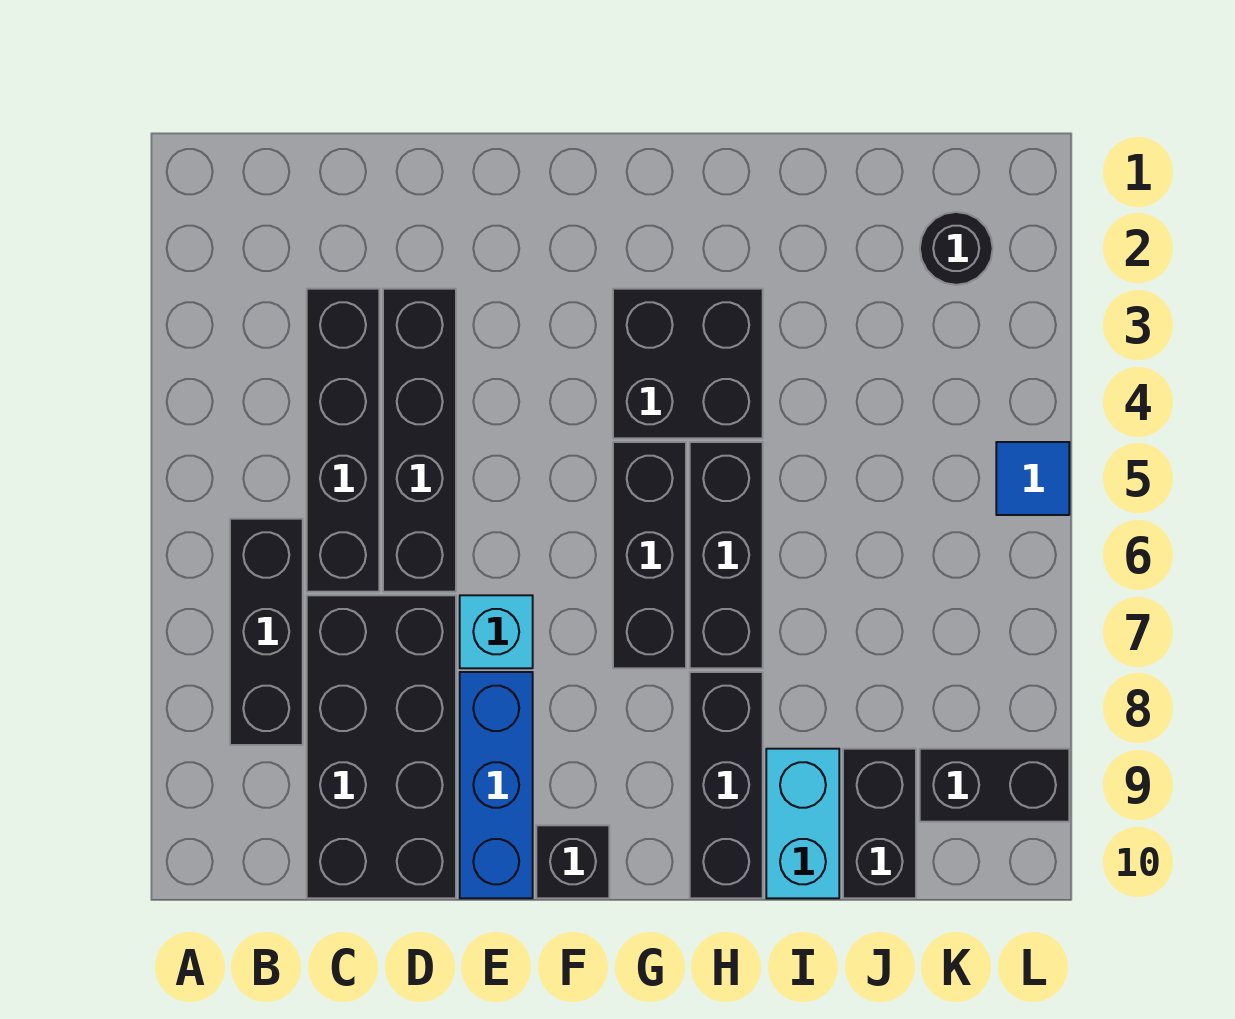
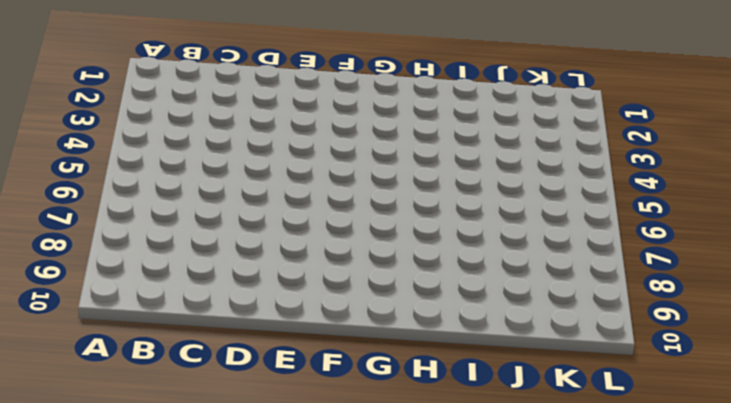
none -> black brick B6:B8 level 1
none -> black brick C3:C6 level 1
none -> black brick C7:D10 level 1

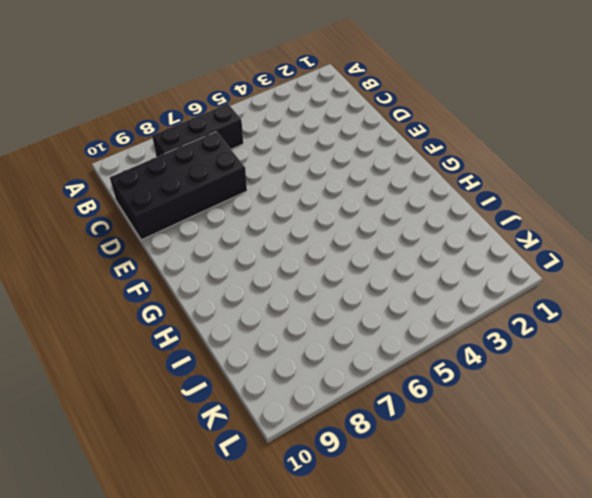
none -> black brick C3:C6 level 1
none -> black brick D3:D6 level 1
none -> cyan brick E7 level 1

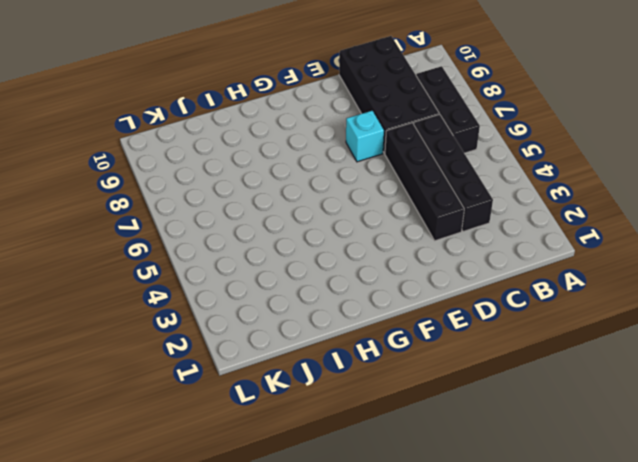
none -> blue brick E8:E10 level 1
none -> black brick F10 level 1
none -> black brick G3:H4 level 1

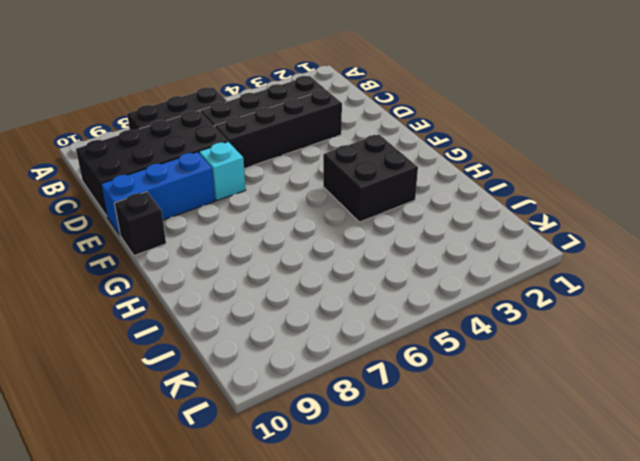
none -> black brick G5:G7 level 1
none -> black brick H5:H7 level 1
none -> black brick H8:H10 level 1

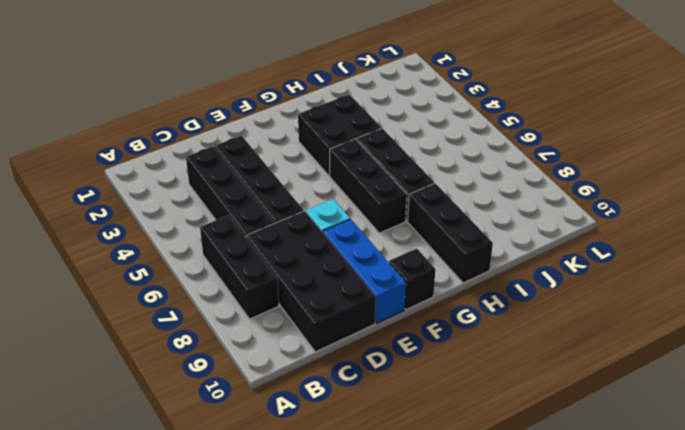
none -> cyan brick I9:I10 level 1
none -> black brick J9:J10 level 1
none -> black round brick K2 level 1

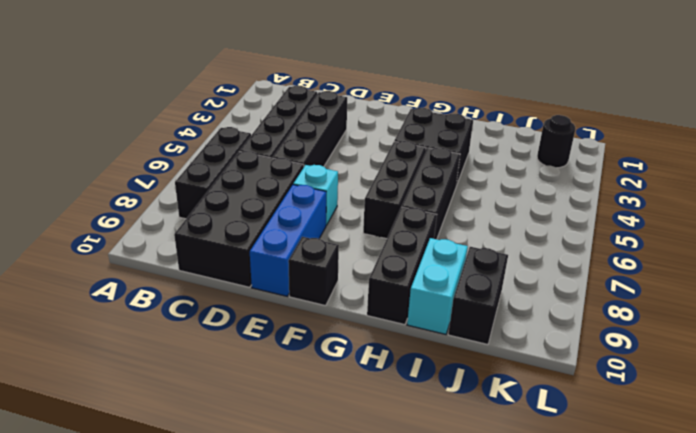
none -> black brick K9:L9 level 1
none -> blue tile L5 level 1

